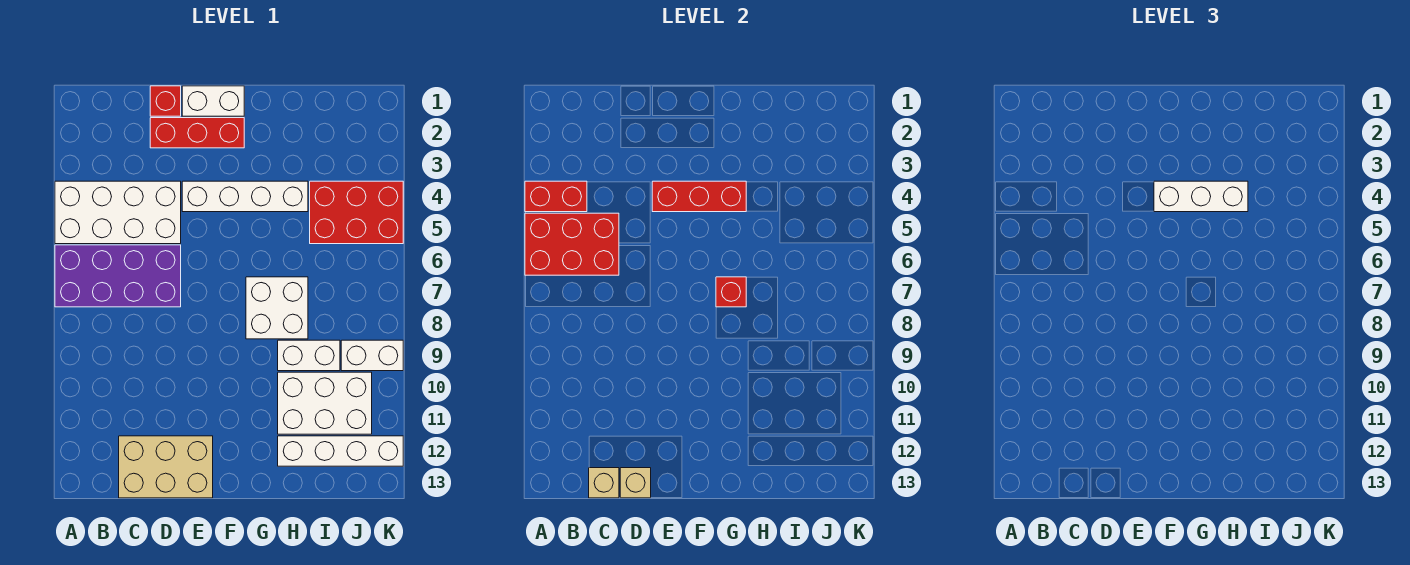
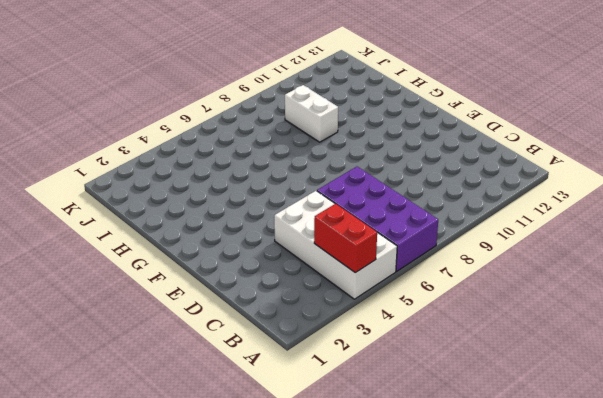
none -> tan brick C12:E13 level 1
none -> red brick D1 level 1
none -> red brick D2:F2 level 1

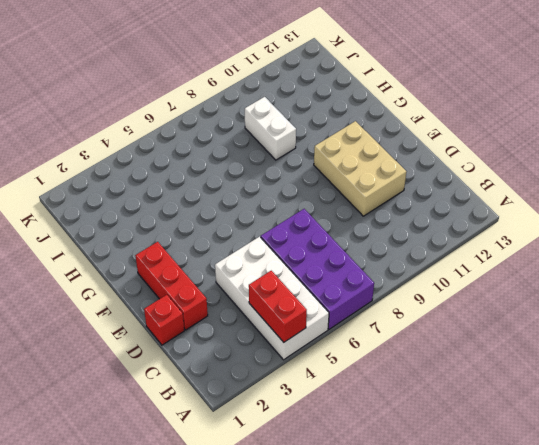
tan brick D10:F11 level 1 -> tan brick C12:E13 level 1
none -> white brick E1:F1 level 1
none -> white brick E4:H4 level 1
none -> white brick G7:H8 level 1

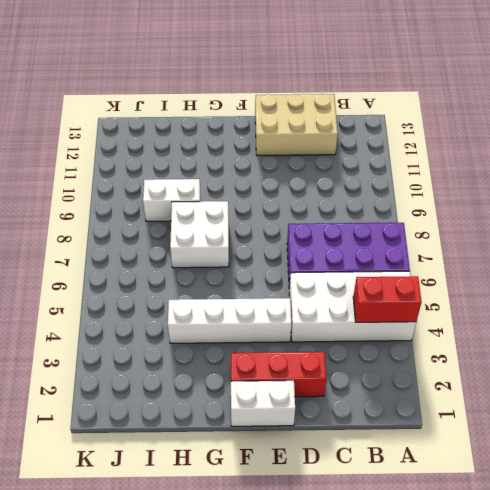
none -> red brick D1 level 1
none -> white brick H10:J11 level 1
none -> white brick H12:K12 level 1

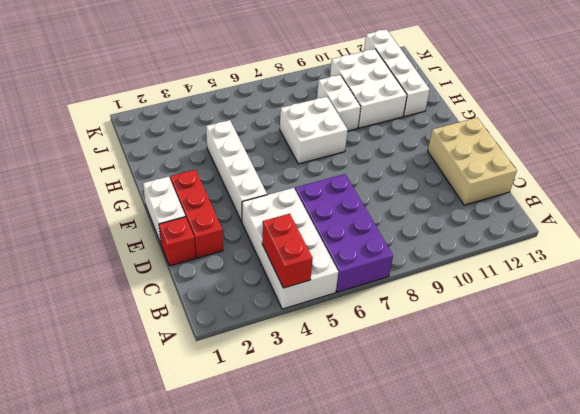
none -> red brick I4:K5 level 1
none -> white brick J9:K9 level 1
none -> red brick A5:C6 level 2

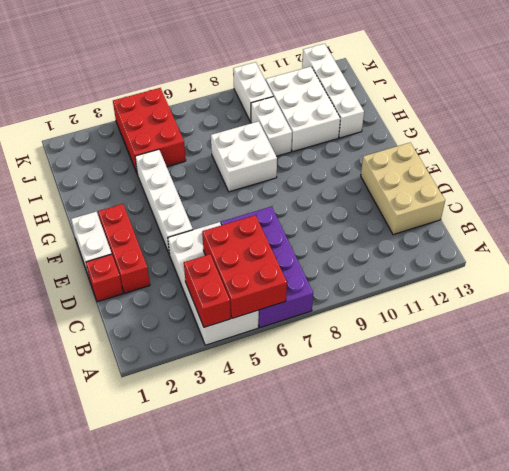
none -> tan brick C13 level 2
none -> tan brick D13 level 2
none -> red brick E4:G4 level 2

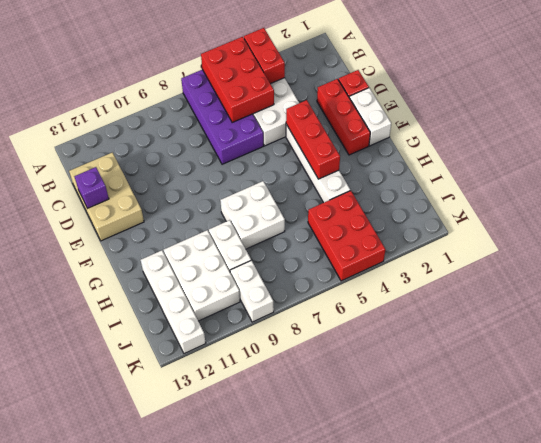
purple brick D13 level 2 -> tan brick D13 level 2
none -> tan brick C13 level 2
none -> red brick G7 level 2
none -> white brick F4:H4 level 3

